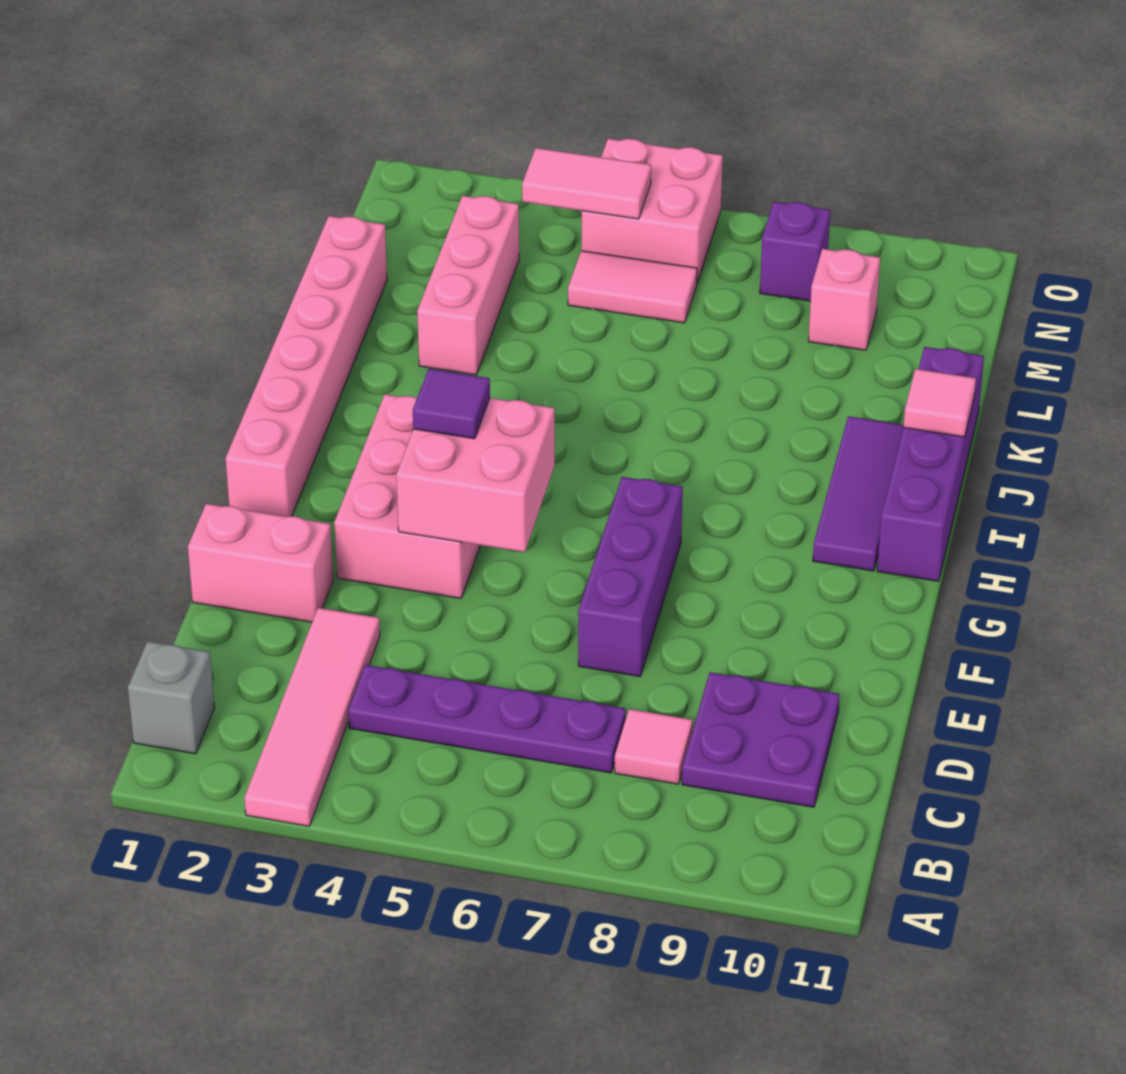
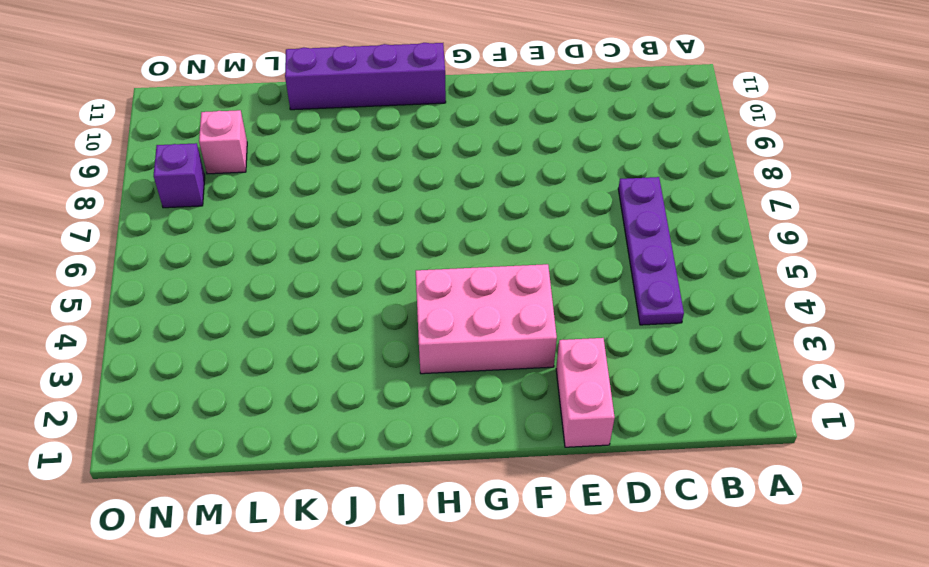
none -> pink tile A3:D3 level 1
none -> grey brick B1 level 1
none -> pink tile C8 level 1

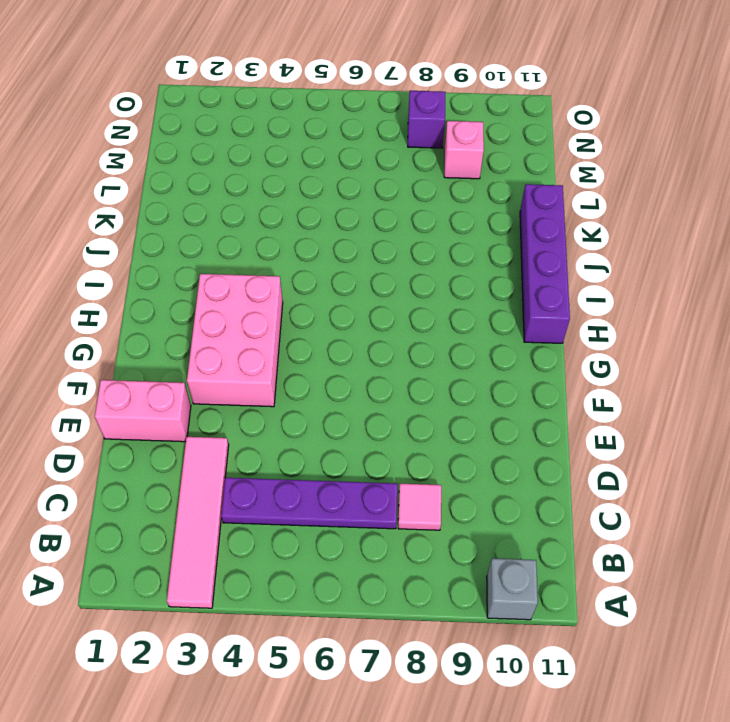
grey brick A10 level 1 -> grey brick B1 level 1
none -> purple plate C9:D10 level 1
none -> purple brick E7:G7 level 1
none -> pink brick G1:L1 level 1

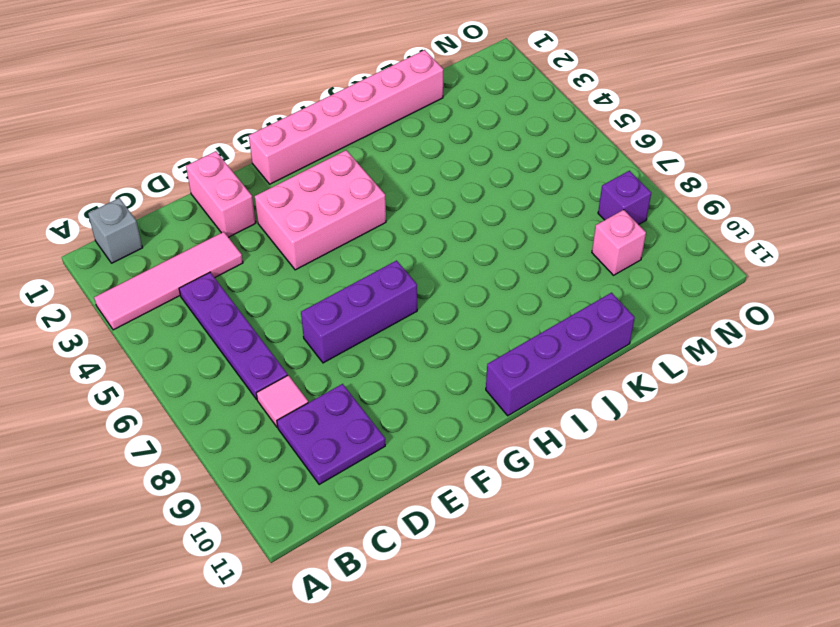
none -> purple tile H10:J10 level 1
none -> pink brick K3:M3 level 1
none -> pink tile M5:M6 level 1

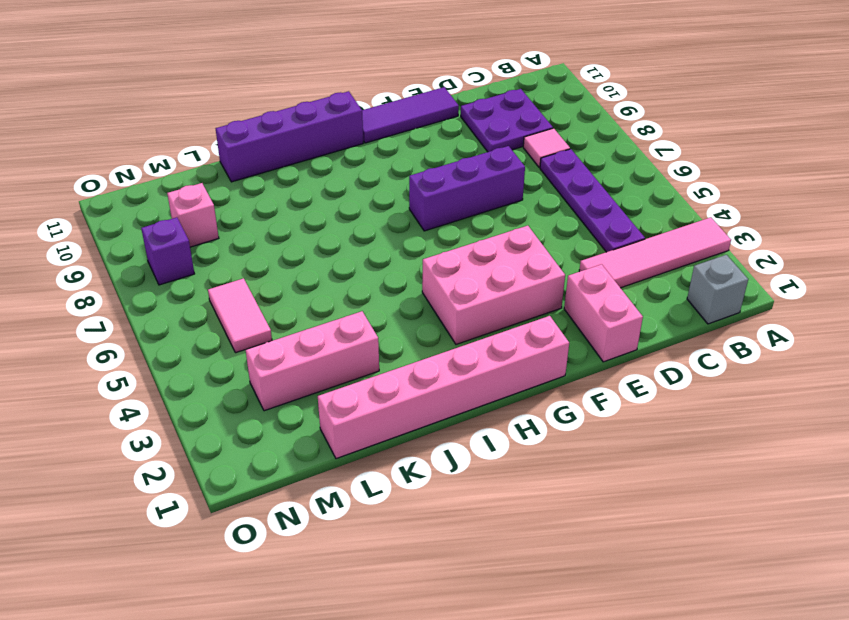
purple tile E11:G11 level 1 -> purple tile H10:J10 level 1
none -> pink brick N5:O6 level 1
none -> pink brick F4:G5 level 2
none -> pink tile J11 level 2

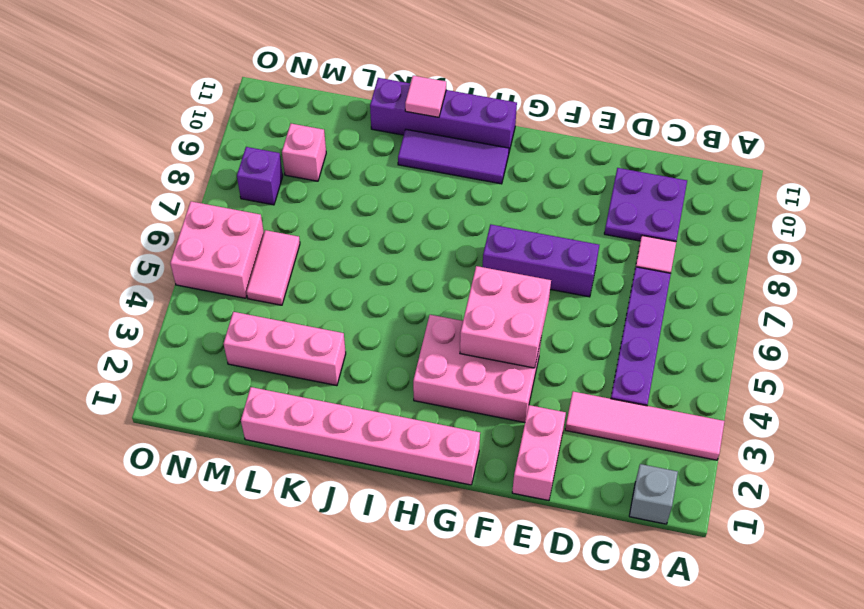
none -> pink tile N4:N5 level 2
none -> purple tile G4 level 3

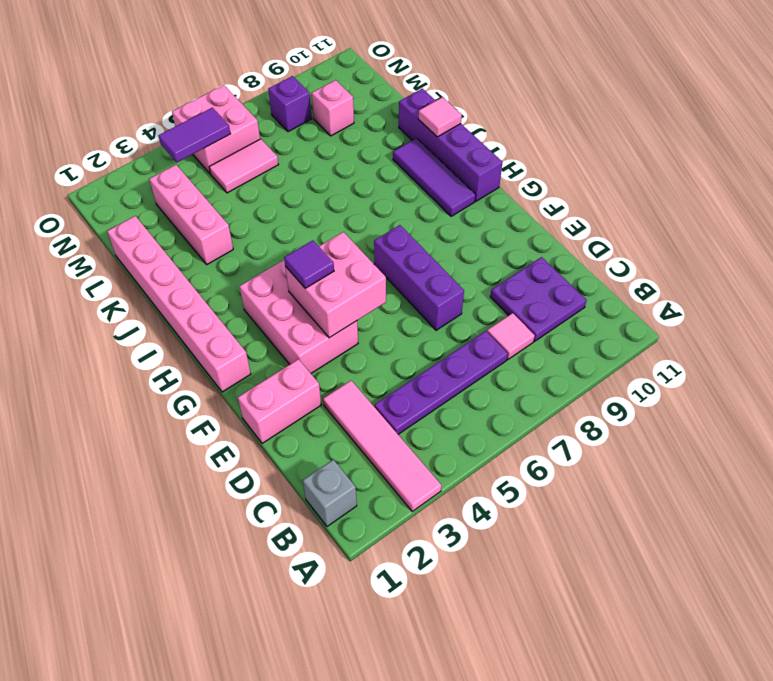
purple tile N4:N5 level 2 -> pink tile N4:N5 level 2

